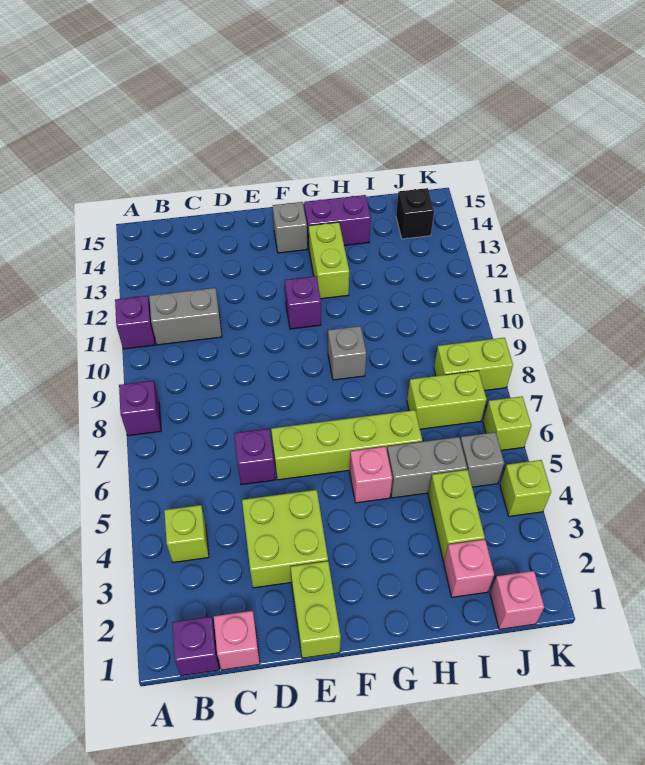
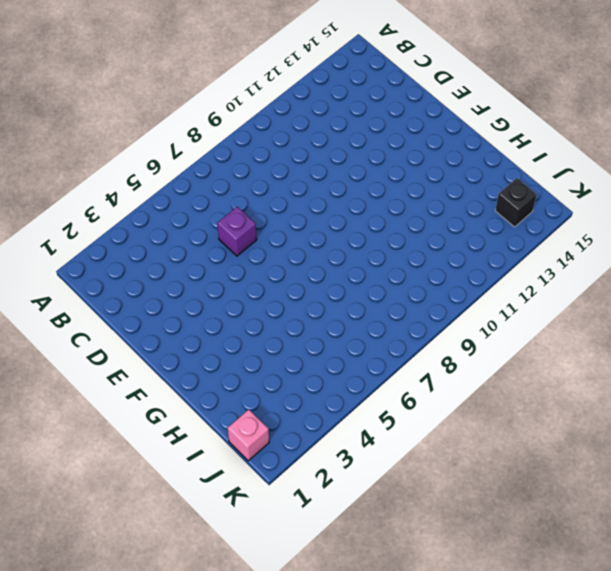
none -> purple brick A8 level 1
none -> purple brick A11 level 1
none -> purple brick B1 level 1

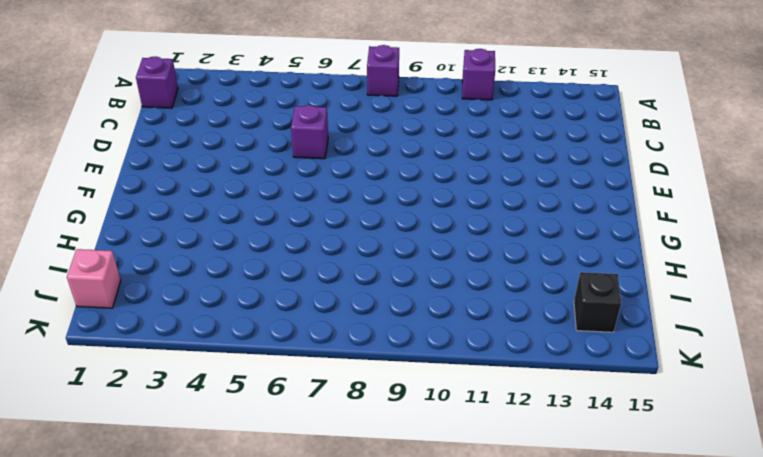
none -> lime brick B4 level 1
none -> grey brick B11:C11 level 1
none -> pink brick C1 level 1

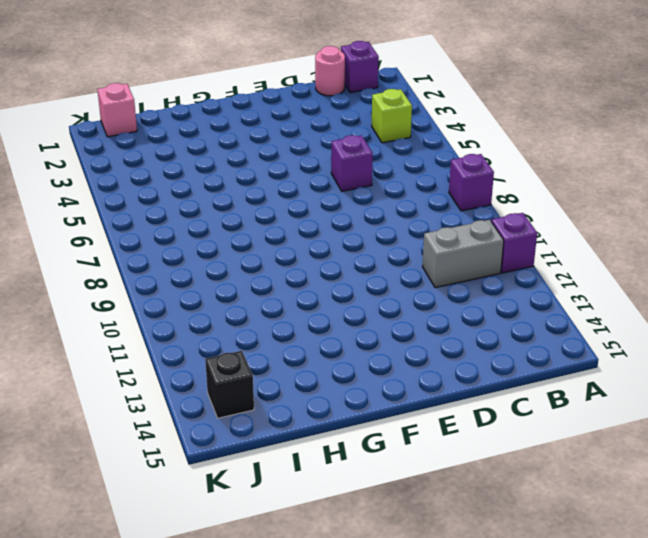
pink round brick C1 level 1 -> pink brick C1 level 1
none -> lime brick D3:E4 level 1
none -> lime brick E1:E2 level 1
none -> lime brick E6:H6 level 1

